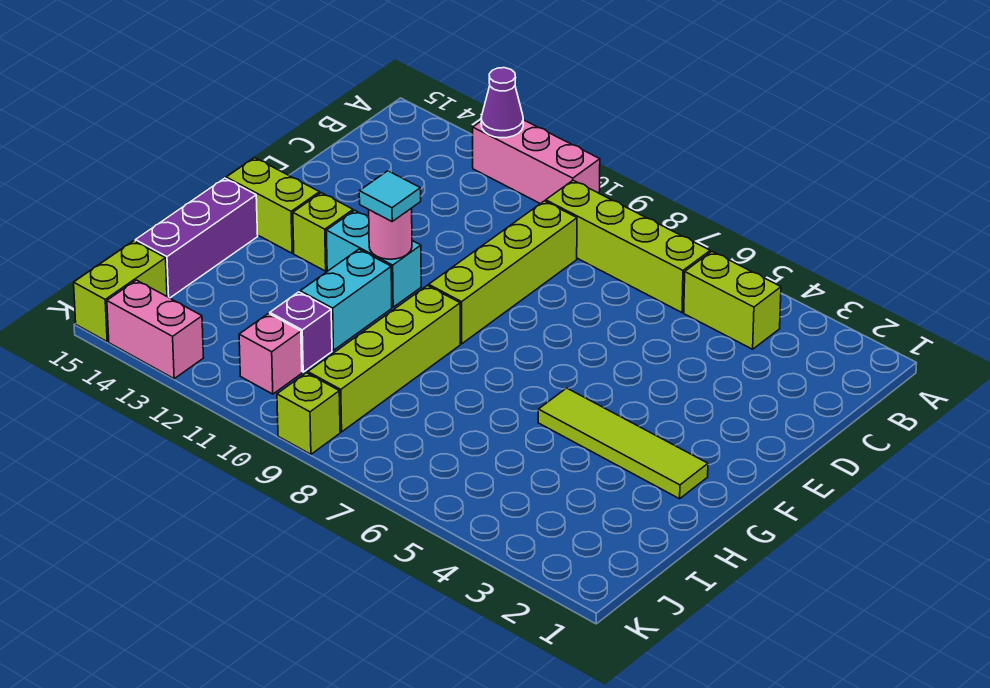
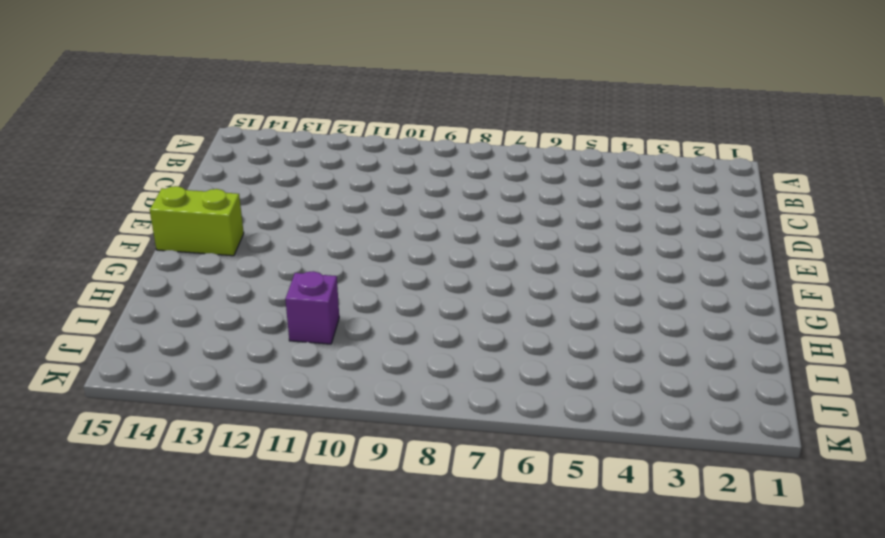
none -> pink brick A10:A12 level 1
none -> lime brick B4:B5 level 1
none -> lime brick B6:B9 level 1

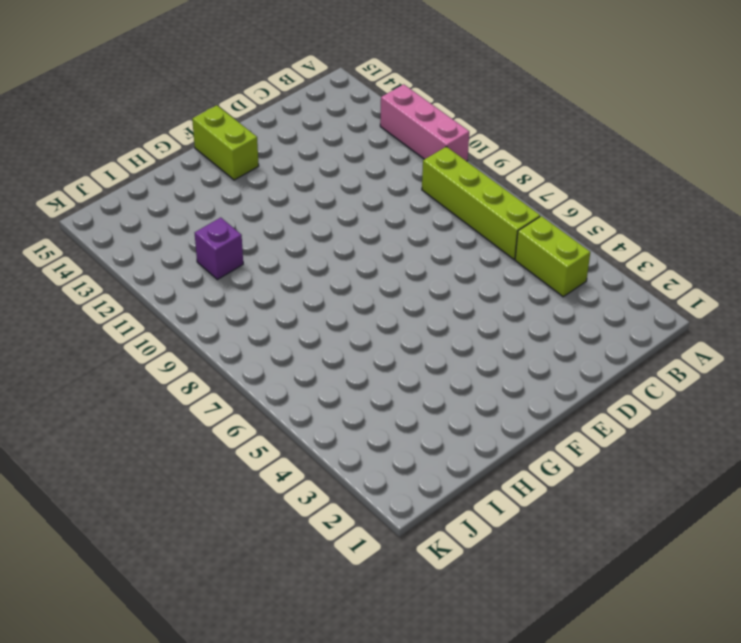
none -> lime brick C9:F9 level 1
none -> cyan brick F11:F12 level 1
none -> lime brick F13 level 1

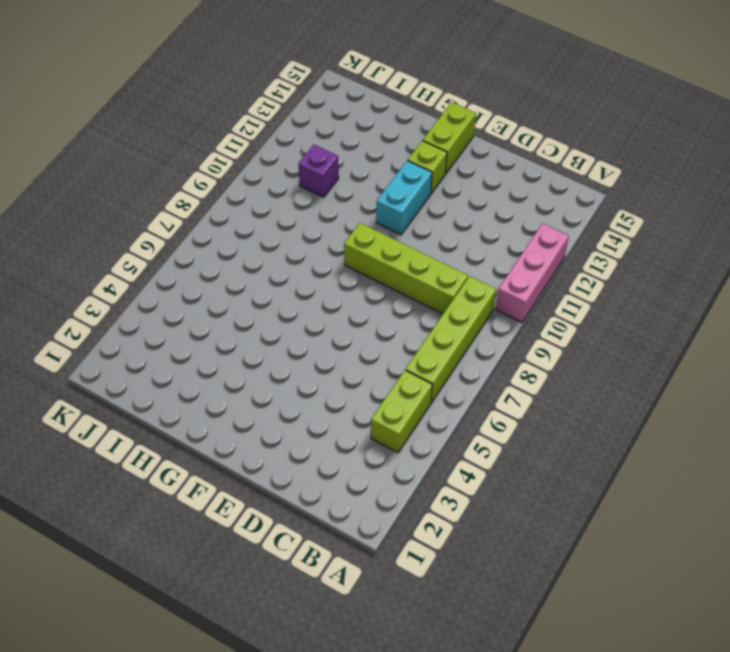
none -> lime tile G2:G5 level 1
none -> lime brick G9:J9 level 1
none -> cyan brick G11:H11 level 1

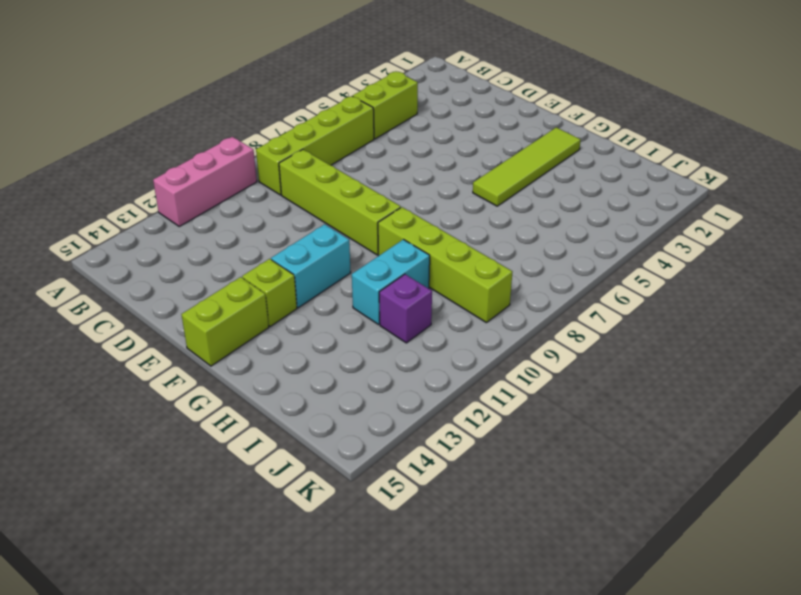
cyan brick H10:H11 level 1 -> cyan brick G11:H11 level 1
none -> purple brick G15:I15 level 1
none -> pink brick J11 level 1
none -> lime brick J15:K15 level 1

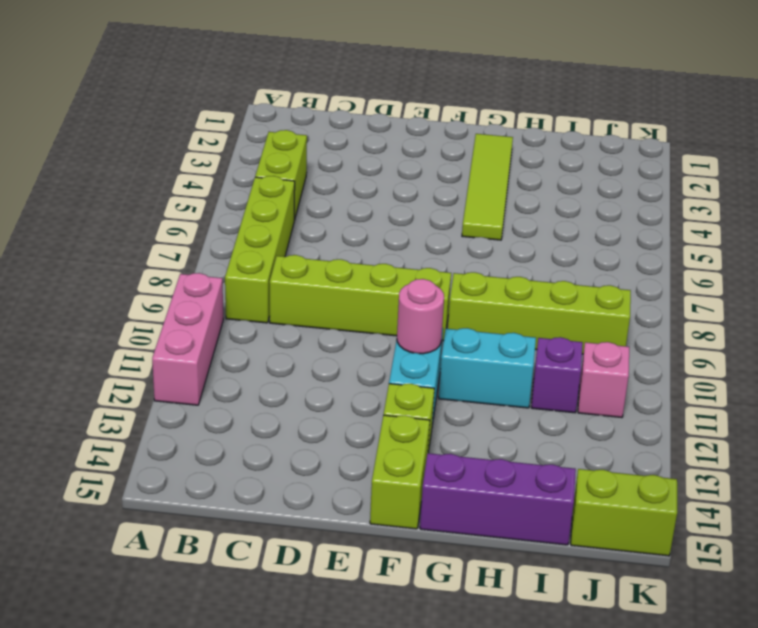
none -> lime brick K9 level 1
none -> pink brick K13:K14 level 1
none -> purple cone A12 level 2

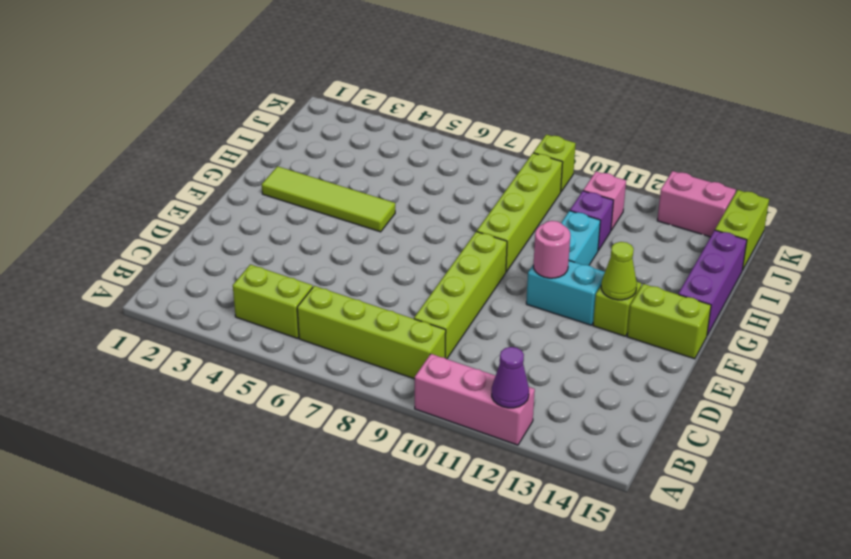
lime cone F13 level 2 -> none
none -> cyan tile F11 level 3

